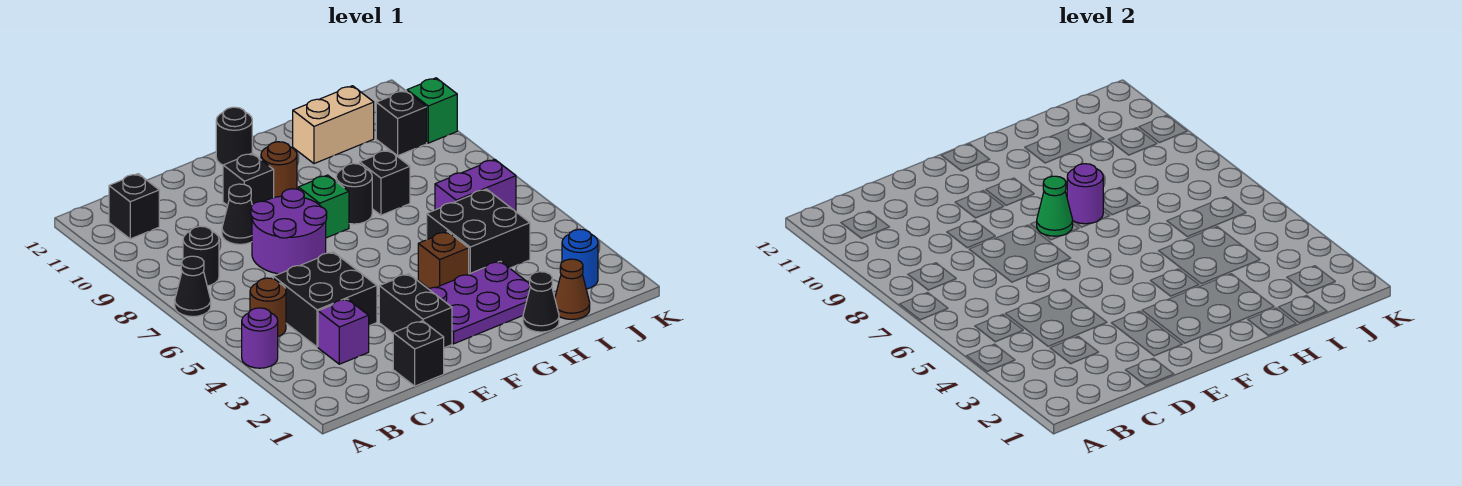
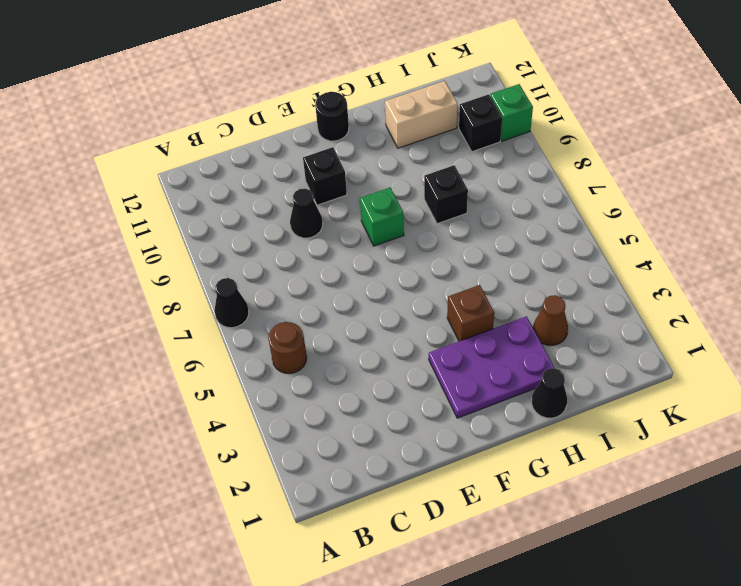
brown cone I3 level 1 -> brown cone I1 level 1
none -> purple round brick A4 level 1
none -> black round brick B8 level 1
none -> black brick B11 level 1

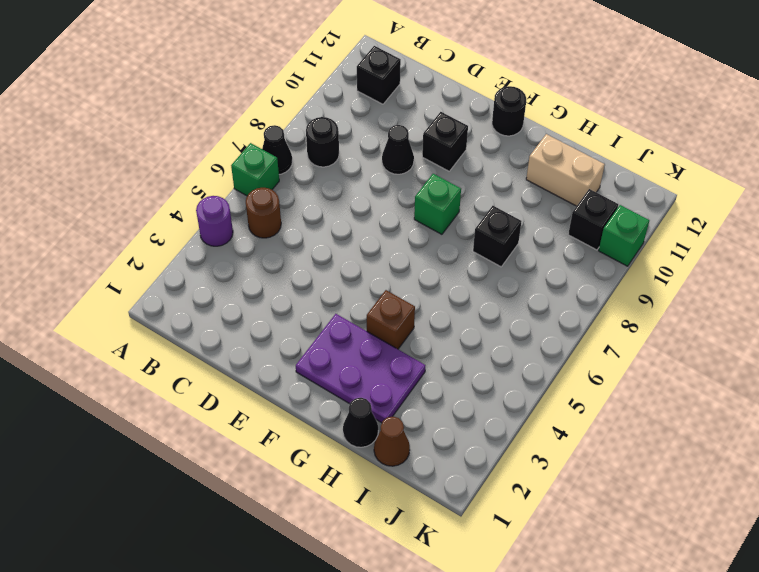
green brick A6 level 1 -> none
none -> purple brick C3 level 1
none -> black brick C4:D5 level 1
none -> black brick D1 level 1

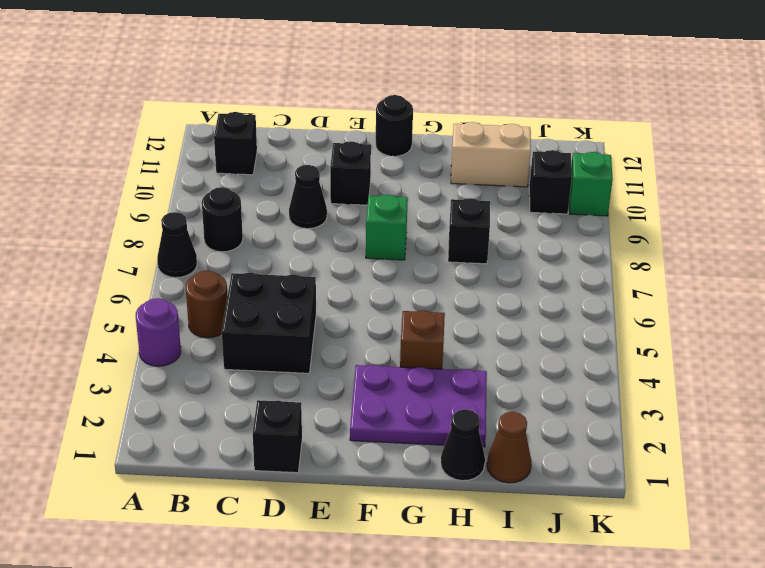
none -> purple brick C3 level 1
none -> purple round brick D7:E8 level 1
none -> black brick E2:E3 level 1

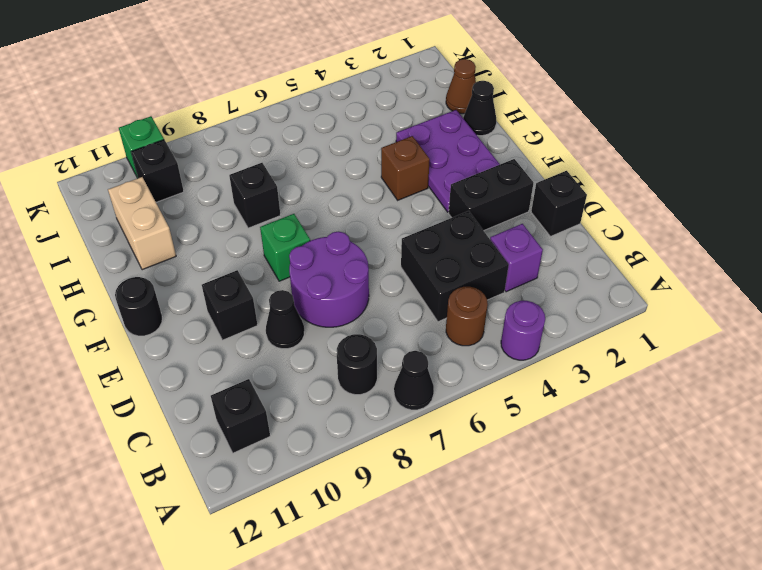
none -> brown round brick F10 level 1
none -> black round brick G8 level 1
none -> black brick H4:I5 level 1

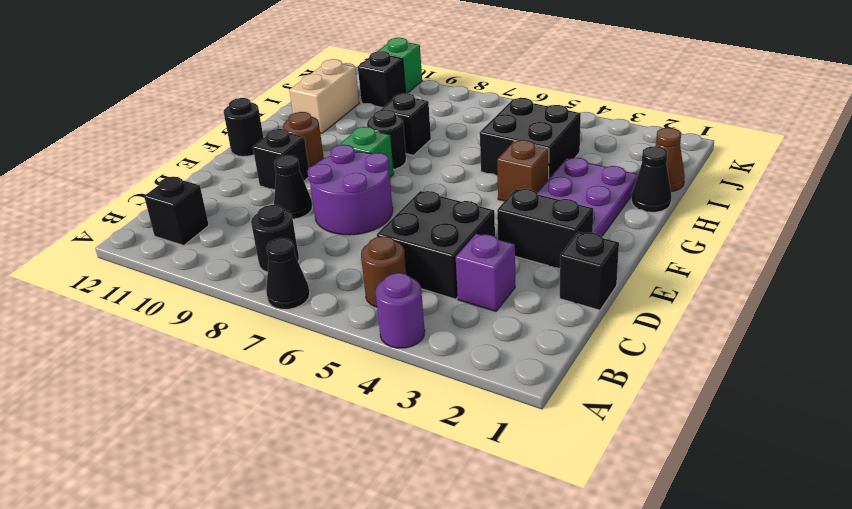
none -> purple brick I6:J6 level 1
none -> blue round brick J2 level 1
none -> green cone F8 level 2

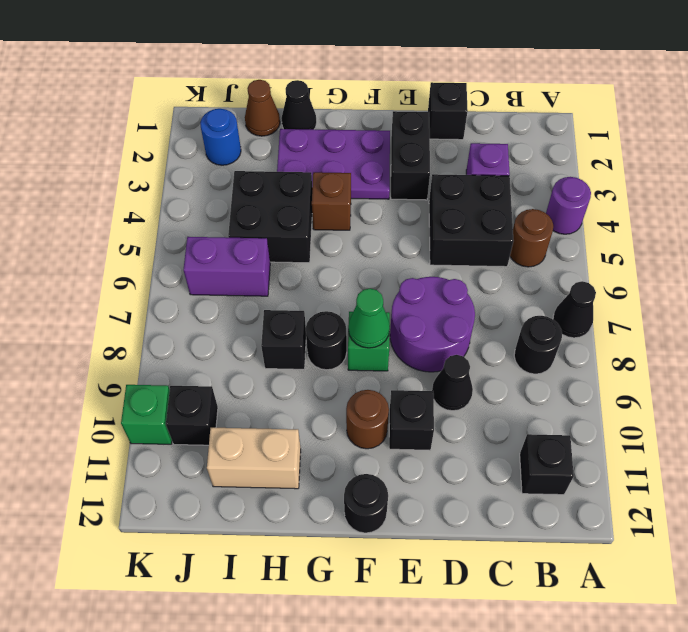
none -> purple round brick G8 level 2

